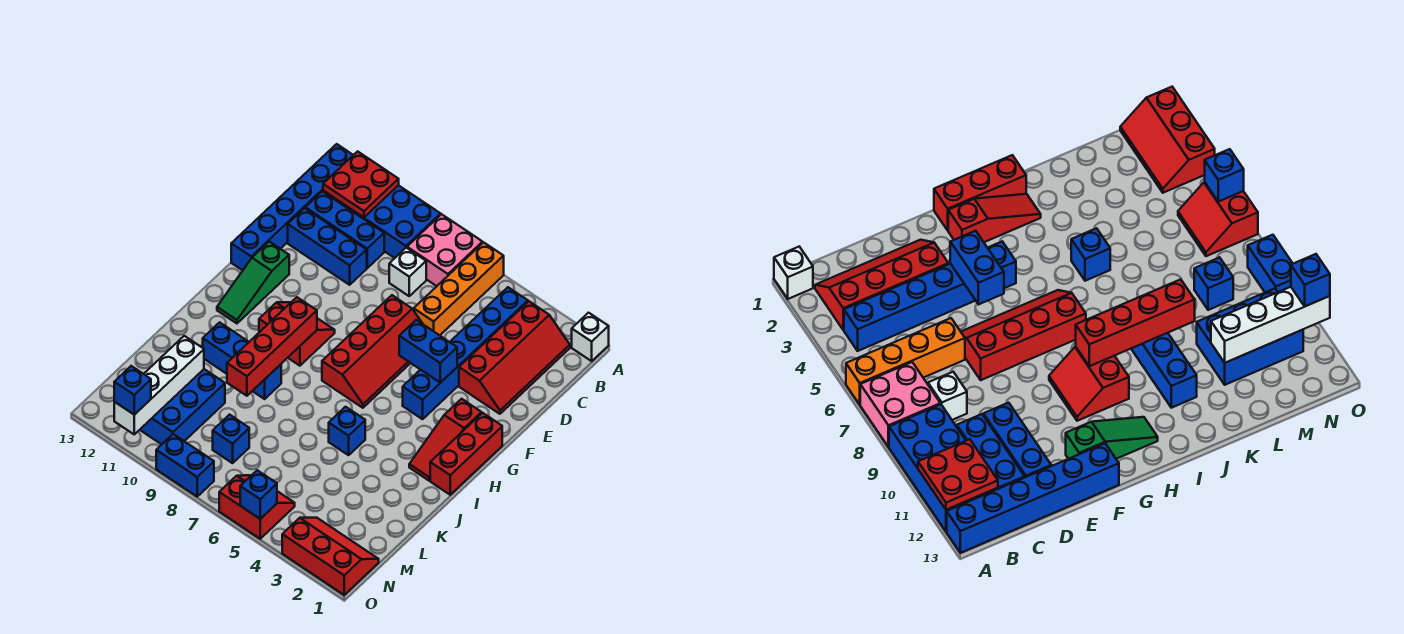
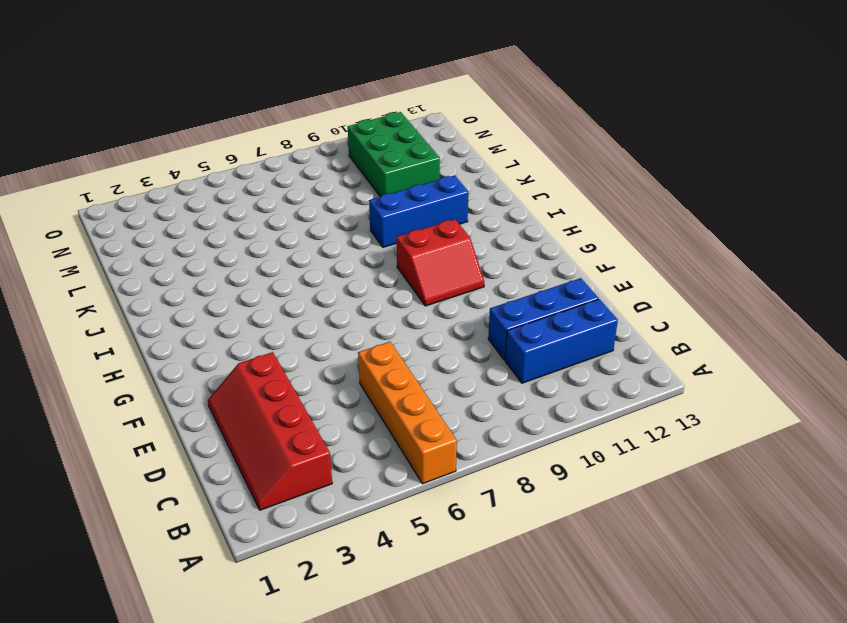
green brick L10:N11 level 1 -> blue brick L10:N11 level 1
none -> white brick A1 level 1
none -> pink brick A7:B8 level 1
none -> blue brick A9:B12 level 1

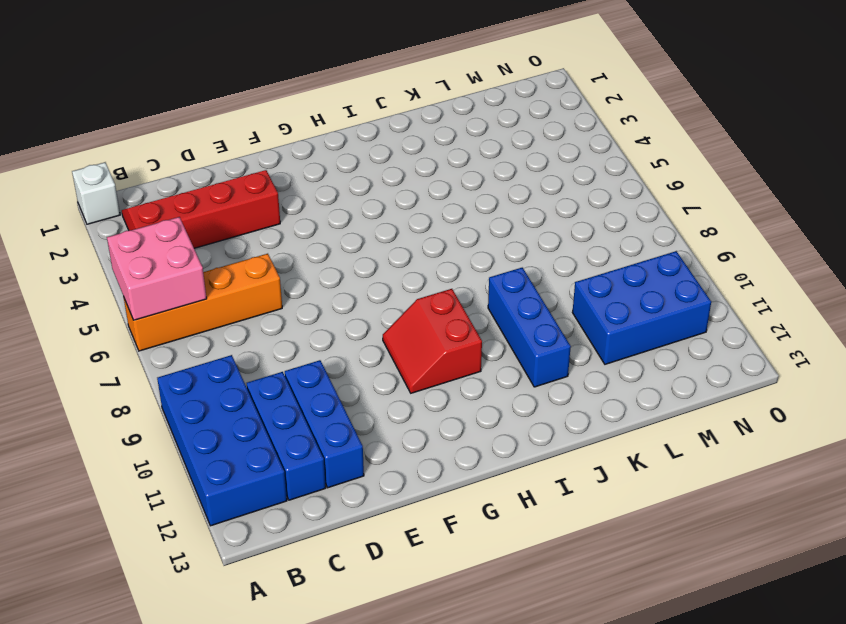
pink brick A5:B6 level 2 -> pink brick A7:B8 level 1
none -> blue brick A13:F13 level 1
none -> blue brick B4:G4 level 1
none -> white brick C8 level 1

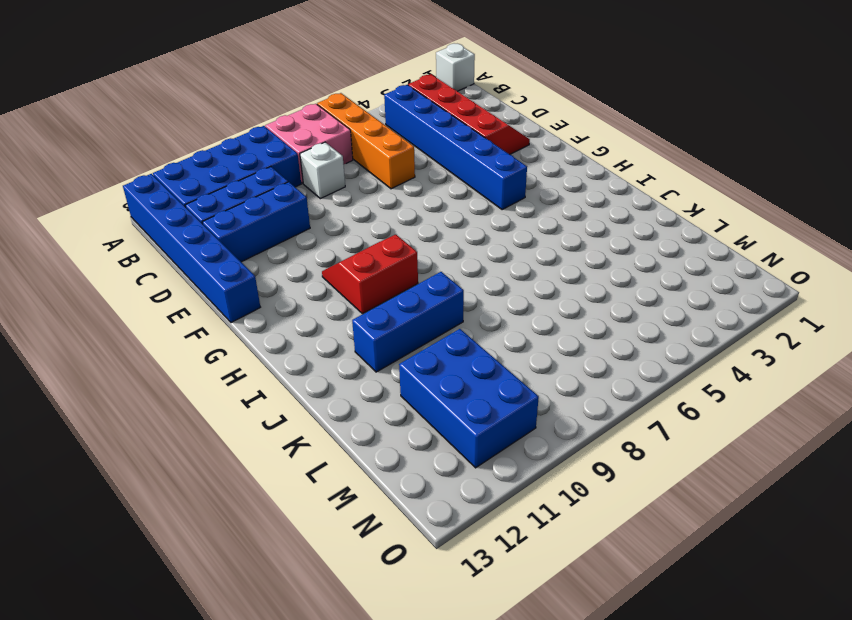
none -> red slope E6:H7 level 1 top 7
none -> green slope F12:H12 level 1 top F
none -> red brick G1:I1 level 1

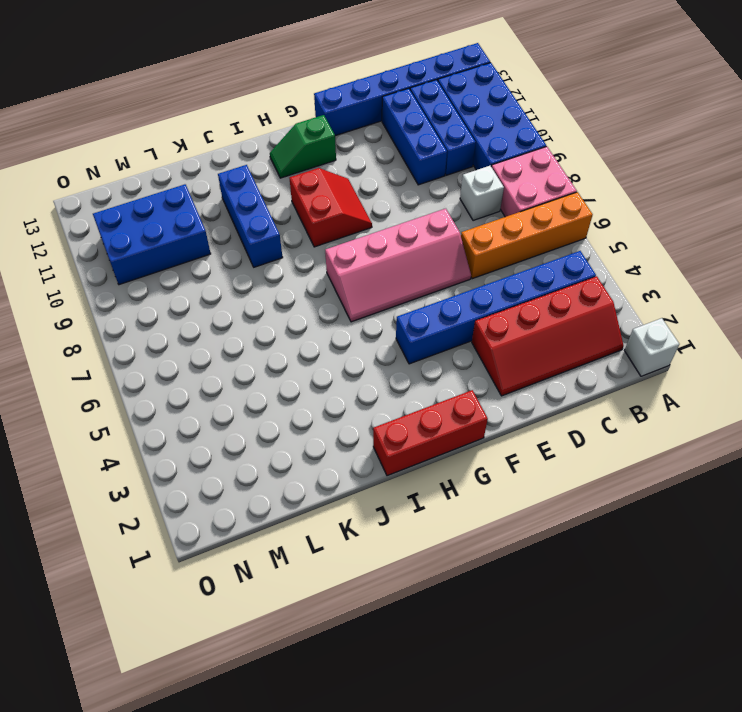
pink slope E6:H7 level 1 top 7 -> red slope E6:H7 level 1 top 7
green slope G12:H12 level 1 top G -> green slope F12:H12 level 1 top F
none -> red slope G2:I2 level 1 top G
none -> blue brick J5 level 1
none -> blue brick M8 level 1

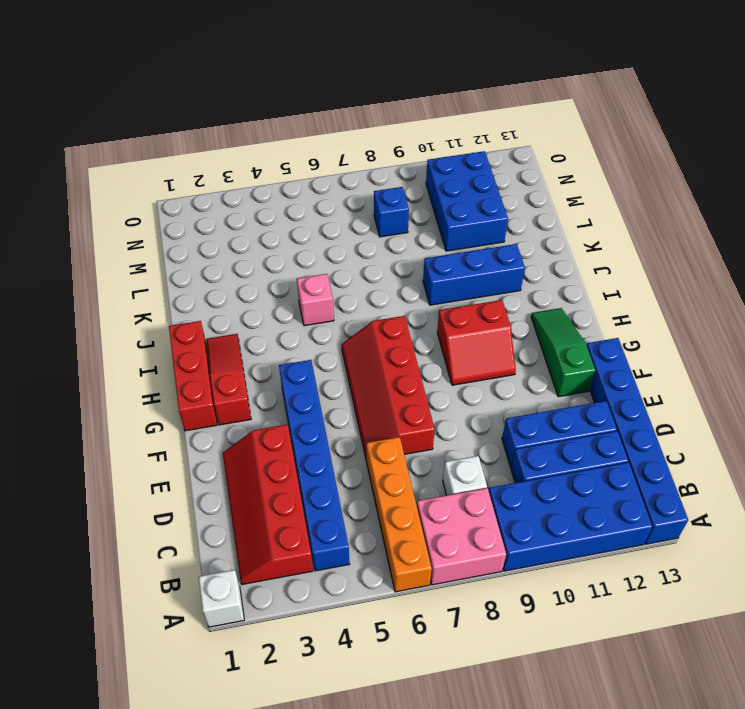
pink brick J5 level 1 -> blue brick J5 level 1
none -> red slope N1:O3 level 1 top O
none -> red slope N5:O6 level 1 top O
none -> blue brick O8:O9 level 1

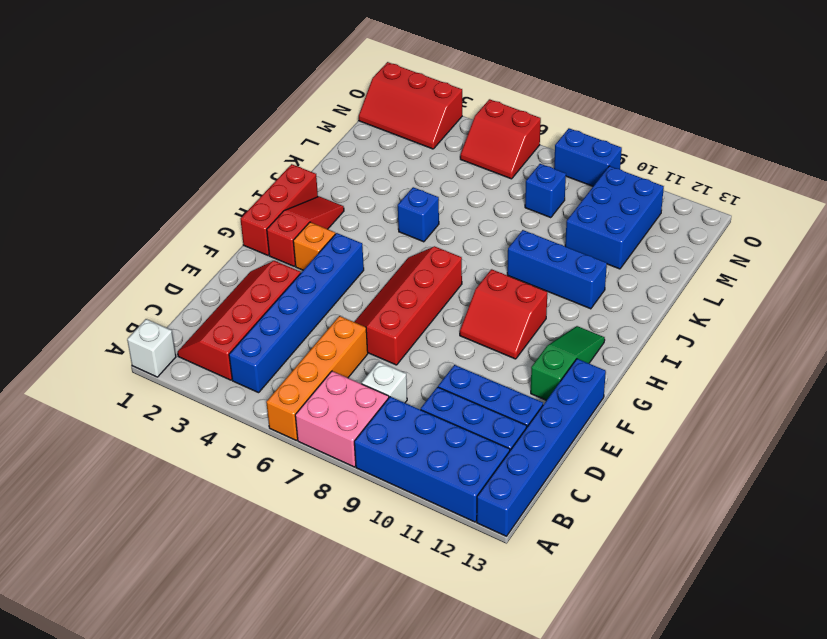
orange brick G3 level 1 -> none
none -> red plate A11:B12 level 2
none -> blue brick F4:F5 level 2
none -> red brick H9:K9 level 2

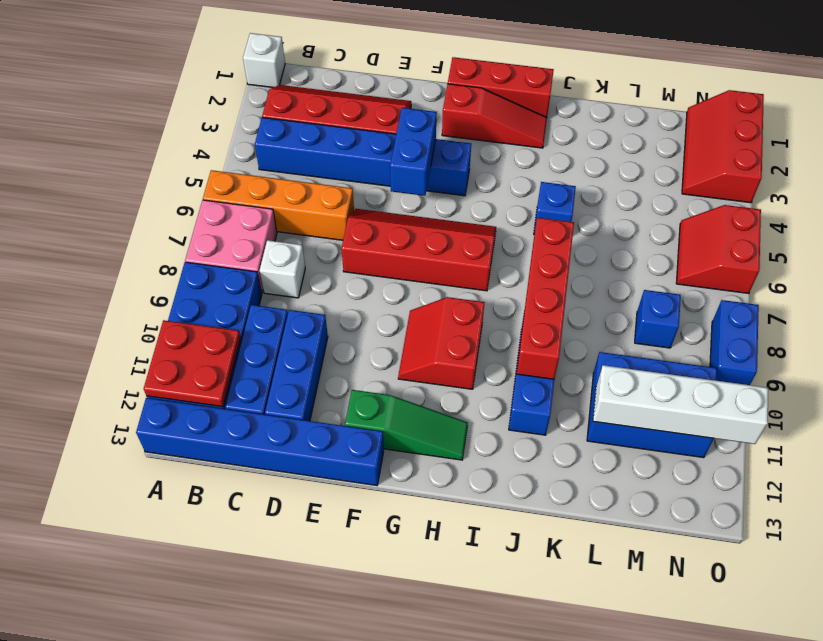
red brick J7:J10 level 2 -> red brick H9:K9 level 2
none -> blue brick O5 level 2
none -> blue brick O11 level 3

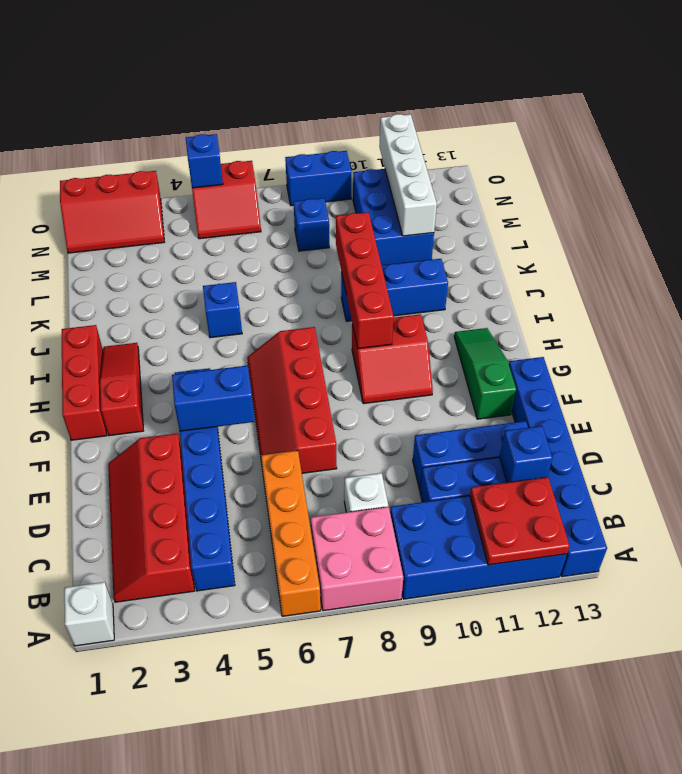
blue brick C12 level 2 -> blue brick O11 level 3

